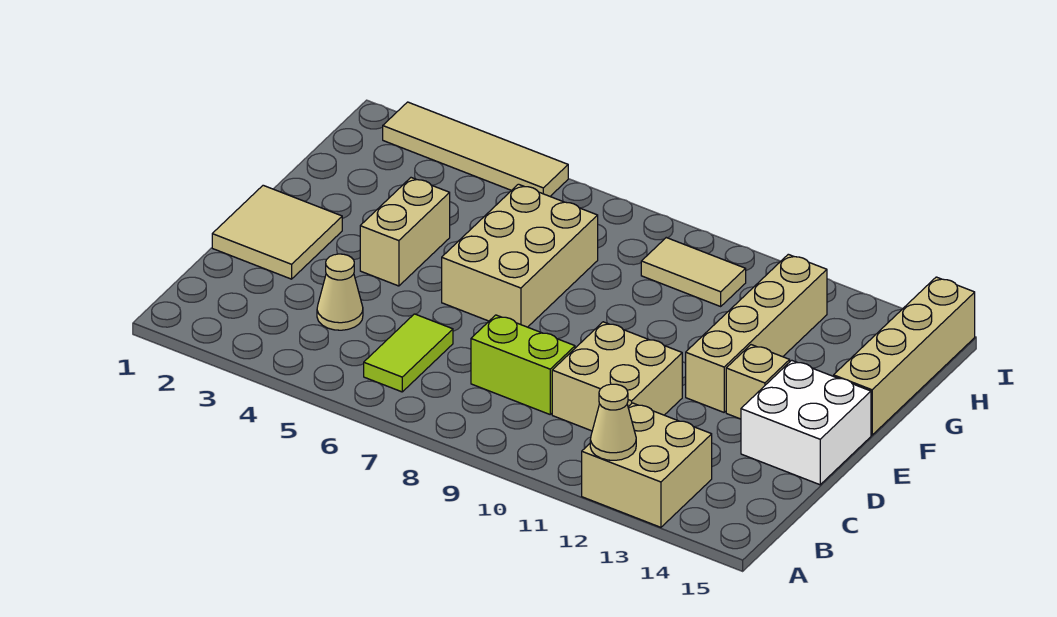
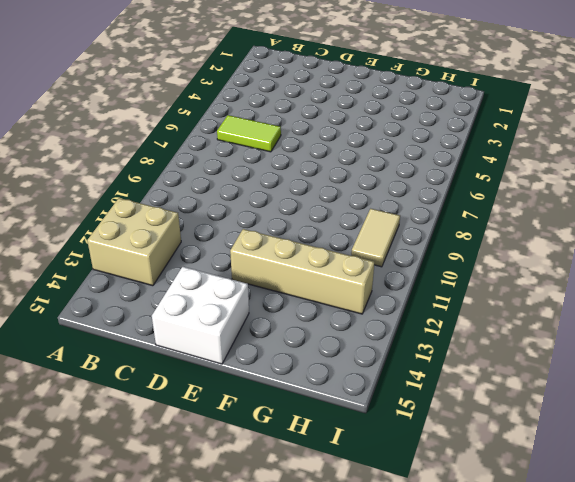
none -> tan cone C4 level 1
none -> lime brick C8:C9 level 1
none -> tan brick C10:D11 level 1

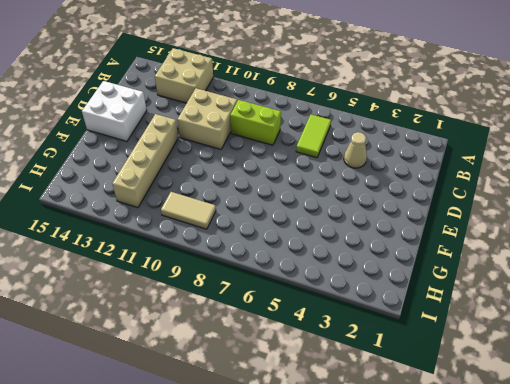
none -> tan tile D1:E2 level 1
none -> tan brick E4:F4 level 1
none -> tan brick E6:G7 level 1

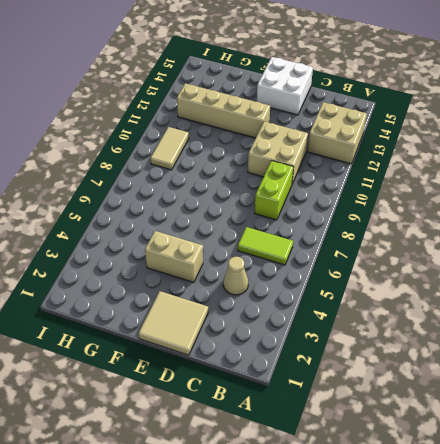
none -> tan brick E6:G7 level 1
none -> tan brick E13 level 1
none -> tan brick F15:I15 level 1

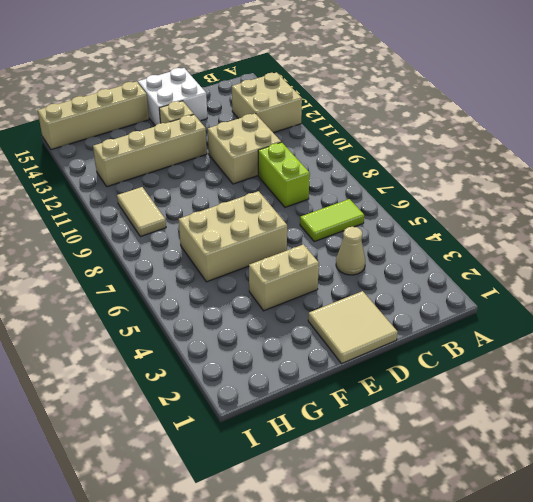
none -> tan tile I2:I5 level 1
none -> tan cone A12 level 2

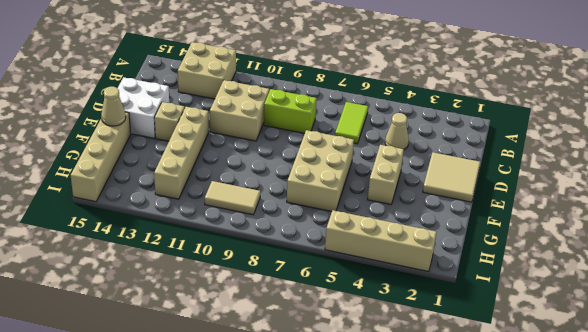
tan cone F15 level 2 -> tan cone A12 level 2
tan brick I2:I5 level 1 -> tan tile I2:I5 level 1

